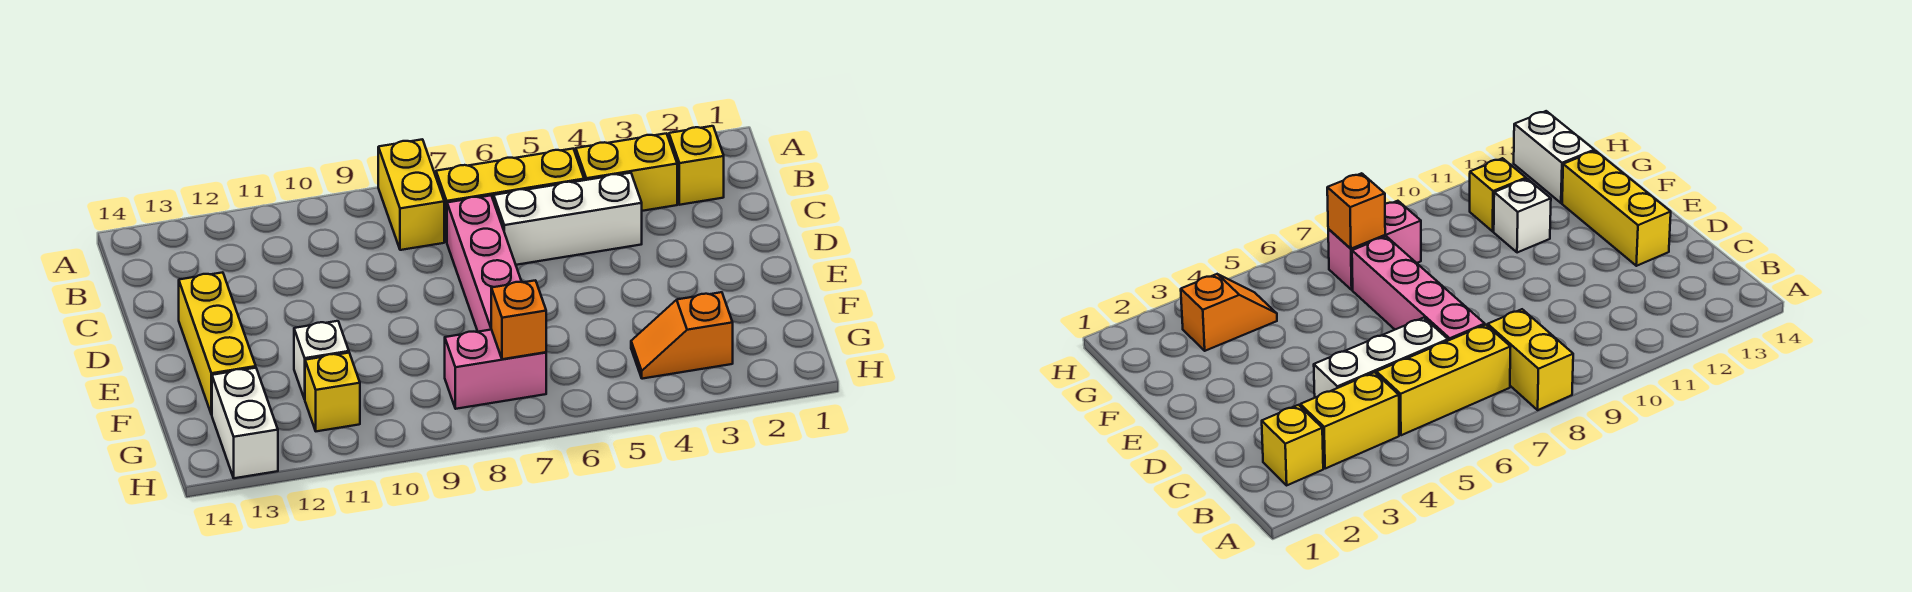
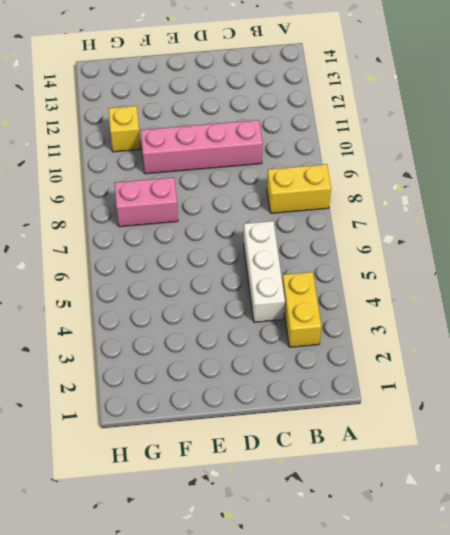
pink brick C10:F10 level 1 -> pink brick C7:F7 level 1
pink brick F8:G8 level 1 -> pink brick G7:G8 level 1
none -> yellow brick B2 level 1
none -> yellow brick B5:B7 level 1
none -> yellow brick D13:F13 level 1

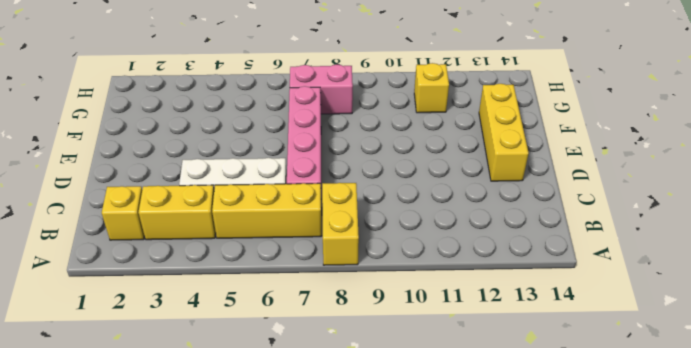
none -> white brick F11 level 1
none -> orange slope G3:G4 level 1 top 3
none -> white brick G13:H13 level 1

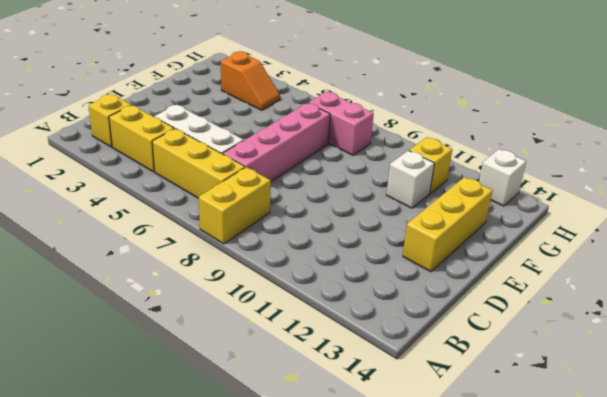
white brick H13 level 1 -> white brick G13:H13 level 1
none -> orange brick G7 level 2

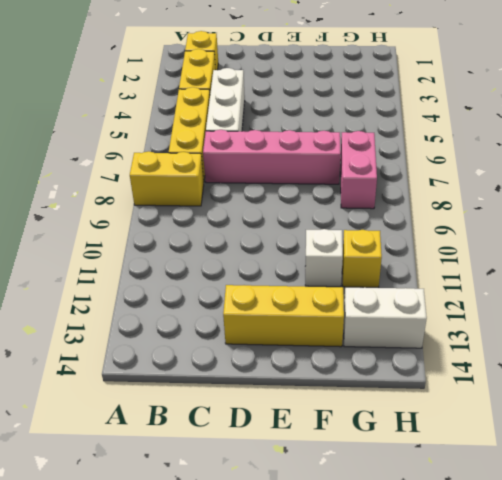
none -> orange slope G3:G4 level 1 top 3
none -> orange brick G7 level 2

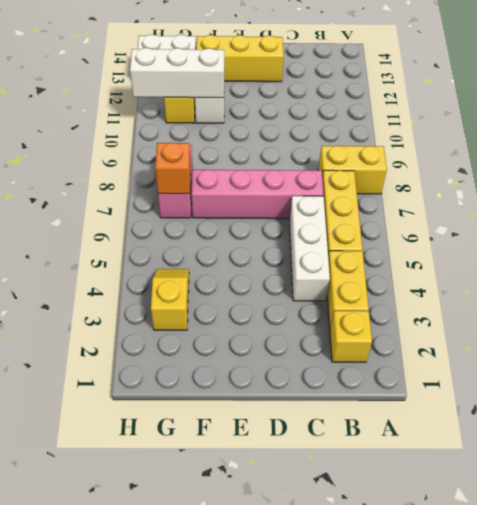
white brick F11:H11 level 2 -> none
yellow slope G3:G4 level 1 top 3 -> orange slope G3:G4 level 1 top 3

